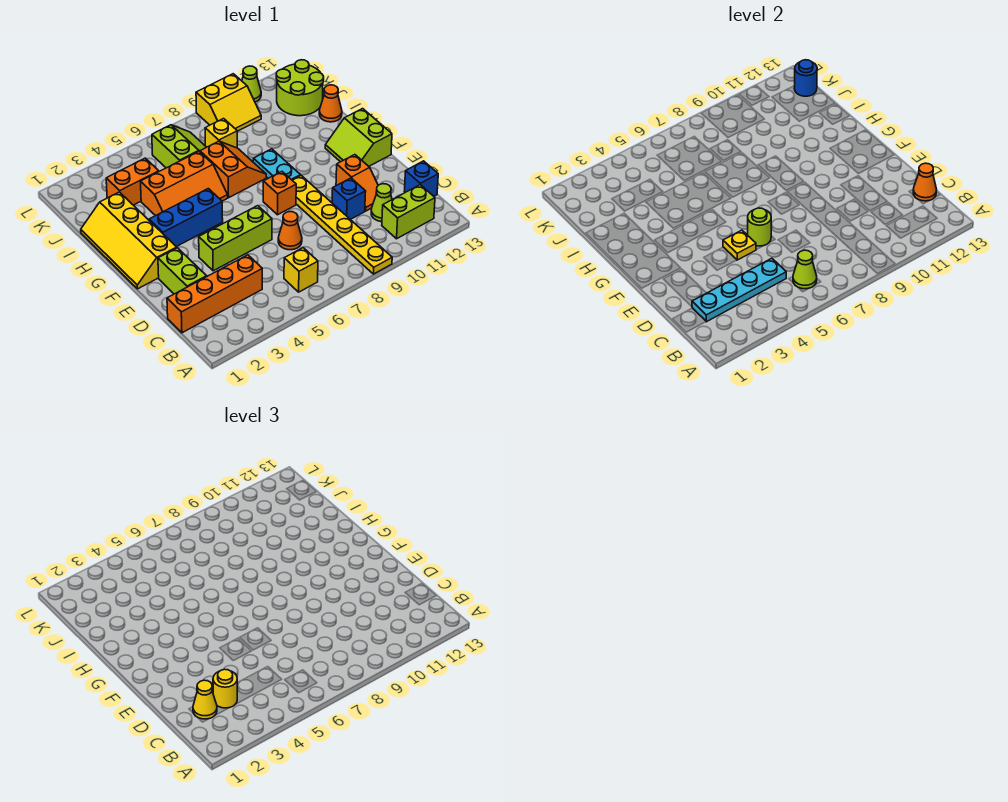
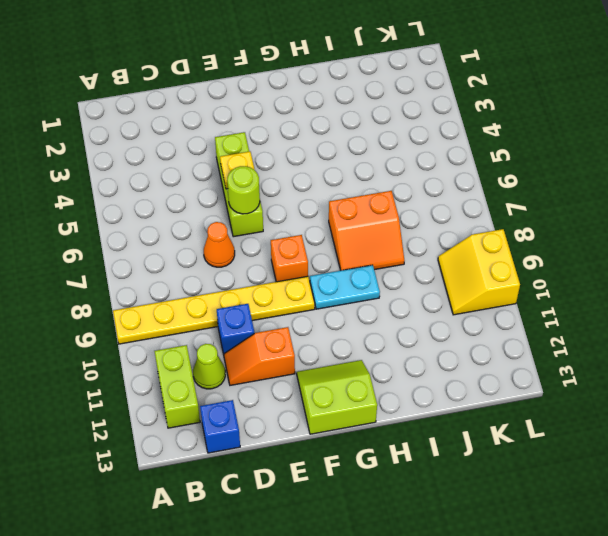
none -> yellow brick B6 level 1
none -> orange brick C1:C4 level 1
none -> lime brick D2:E2 level 1
none -> yellow slope F1:I2 level 1 top 2

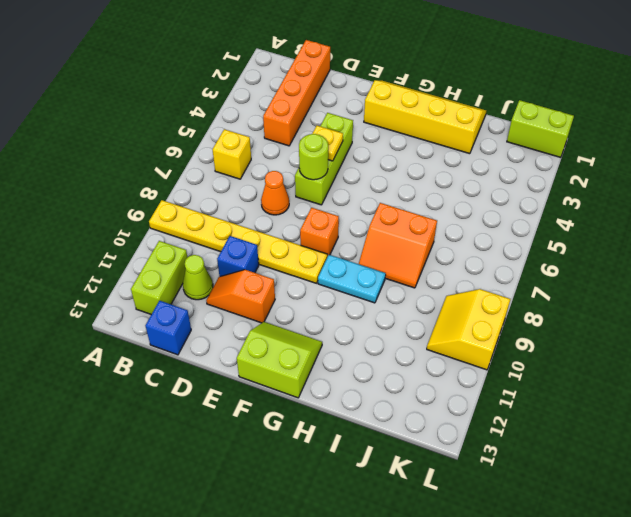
lime brick K1:L1 level 1 -> lime brick D2:E2 level 1
none -> blue brick G3:G5 level 1
none -> orange slope H4:I6 level 1 top I
none -> orange cone I13 level 1
none -> orange brick J3:J4 level 1

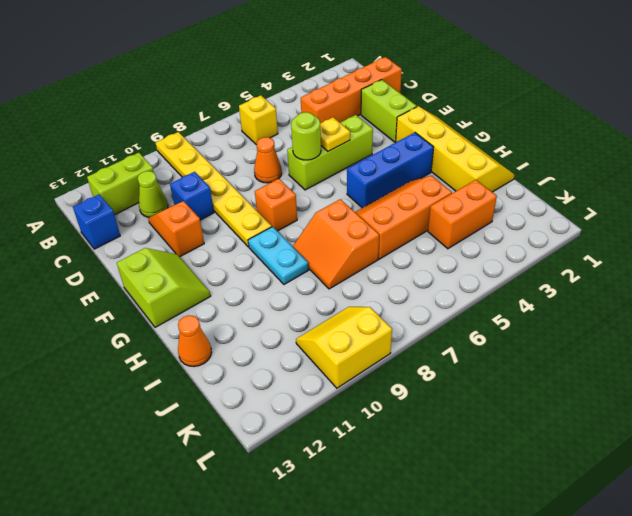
none -> lime slope J6:K7 level 1 top 6
none -> yellow brick J8 level 1
none -> lime round brick J12:K13 level 1
none -> lime cone L11 level 1

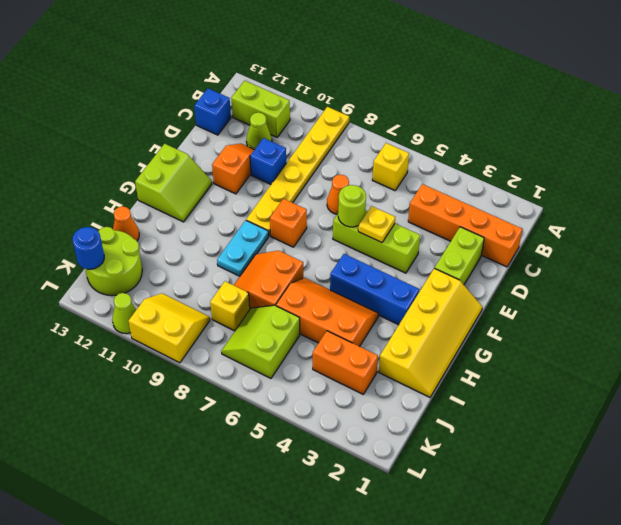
none -> lime cone B6 level 2
none -> cyan plate C2:C5 level 2
none -> orange cone C13 level 2
none -> yellow cone C2 level 3

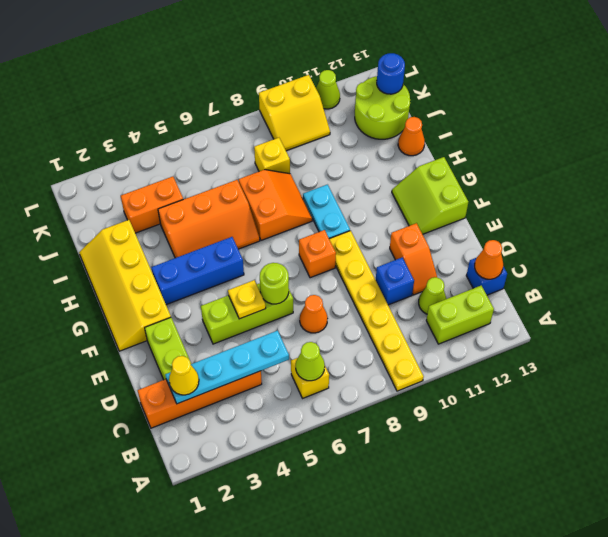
none -> lime slope J6:K7 level 1 top 6
none -> yellow round brick C3 level 3

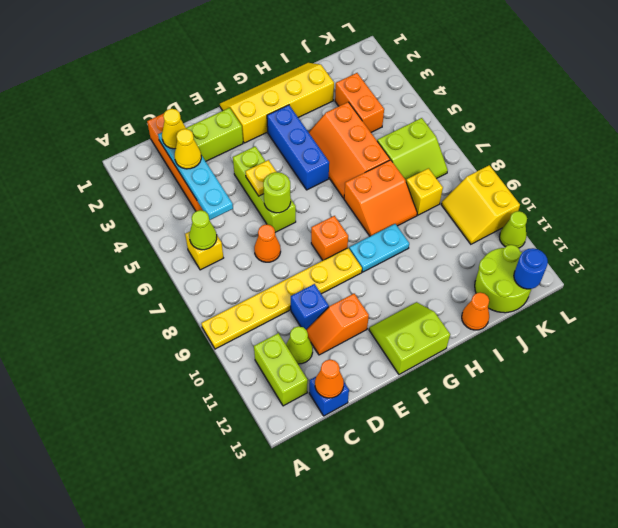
yellow cone C3 level 3 -> yellow round brick C3 level 3

